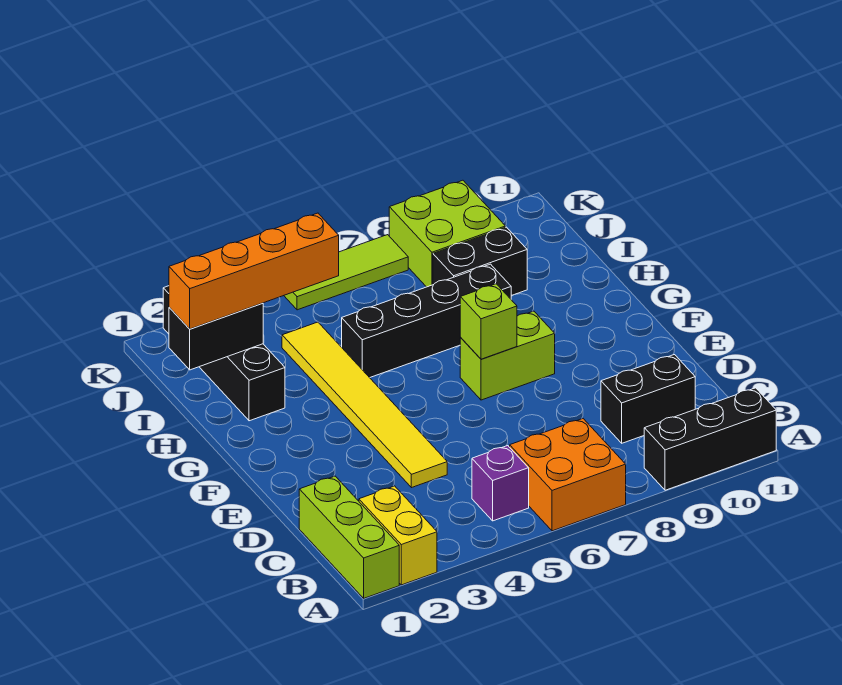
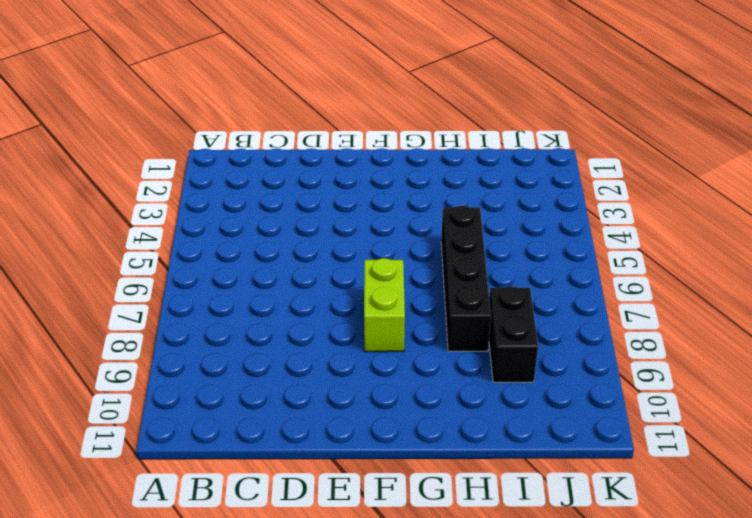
none -> lime brick A1:C1 level 1
none -> yellow brick A2:B2 level 1
none -> orange brick A6:B7 level 1

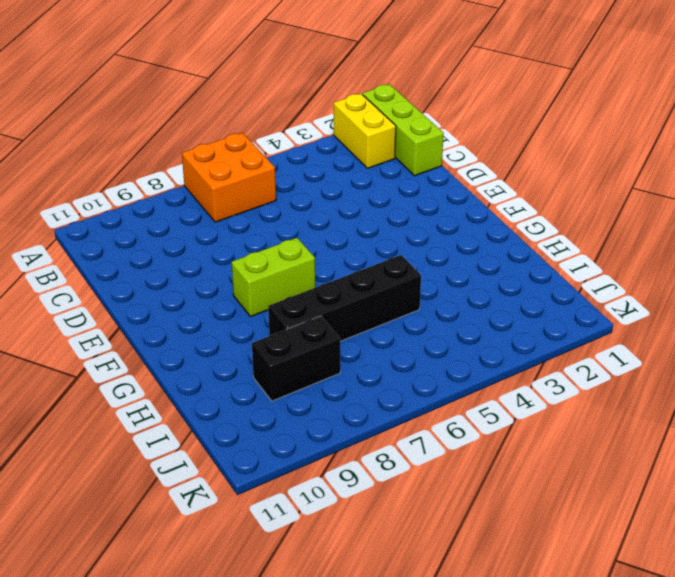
none -> black brick A9:A11 level 1
none -> purple brick B5 level 1
none -> black brick C9:C10 level 1

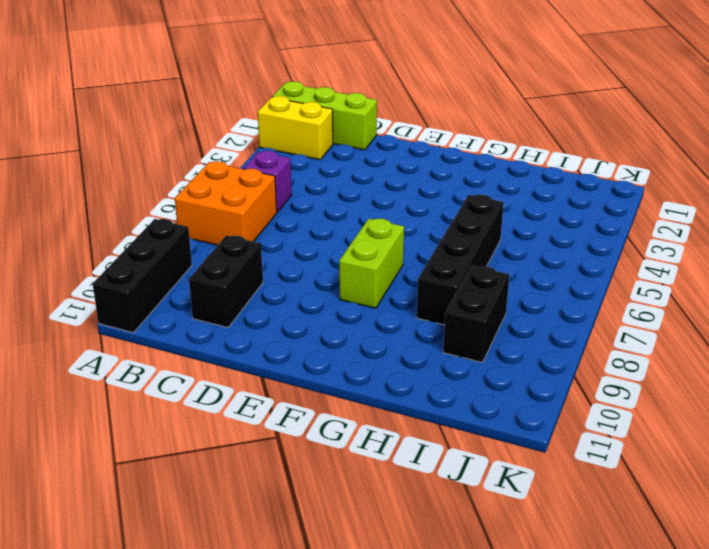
none -> yellow tile D4:I4 level 1
none -> black brick H2:K2 level 1
none -> lime brick J8:K9 level 1

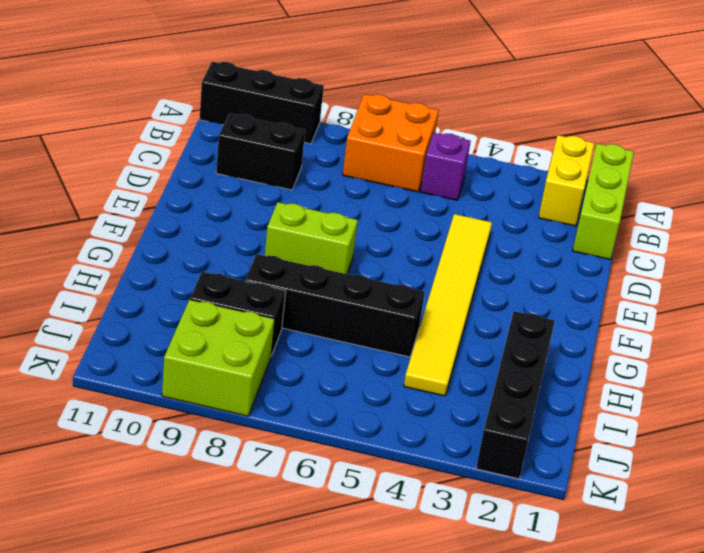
none -> lime tile K5:K7 level 1
none -> lime brick F7 level 2
none -> black brick I1:I2 level 2

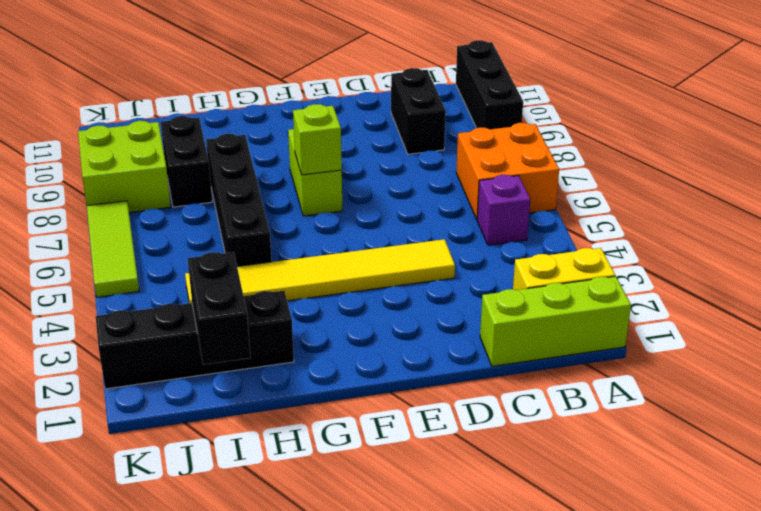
none -> orange brick I1:I4 level 3

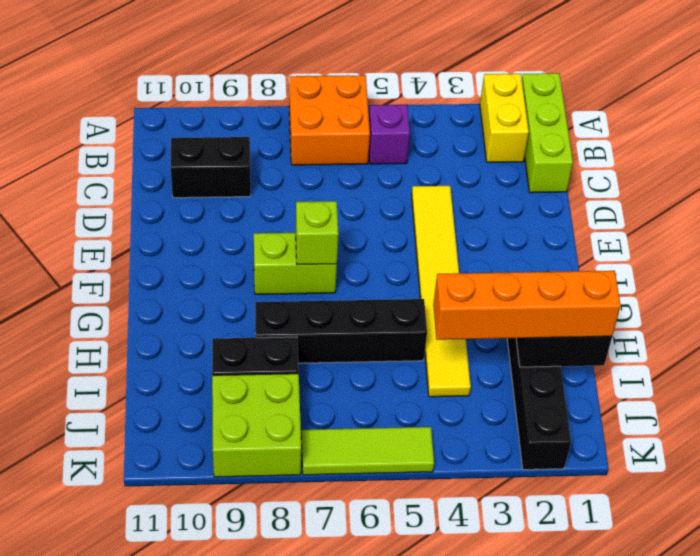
none -> black brick A9:A11 level 1

